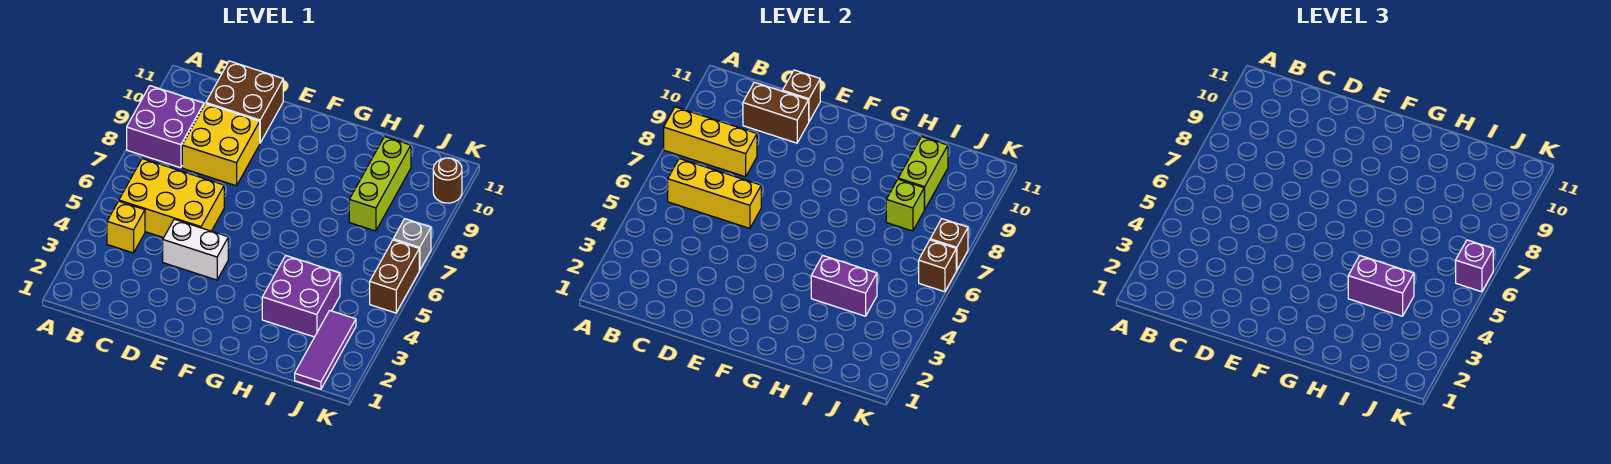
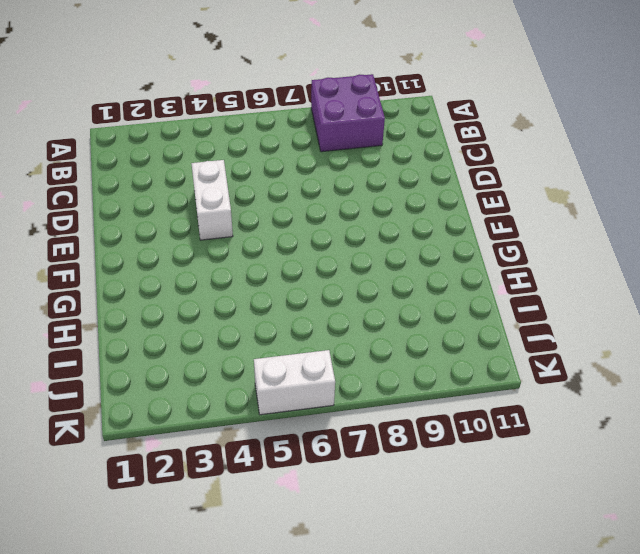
white brick K5:K6 level 1 -> brown brick K5:K6 level 1
none -> yellow brick B4 level 1
none -> yellow brick B5:D6 level 1
none -> yellow brick C8:D9 level 1

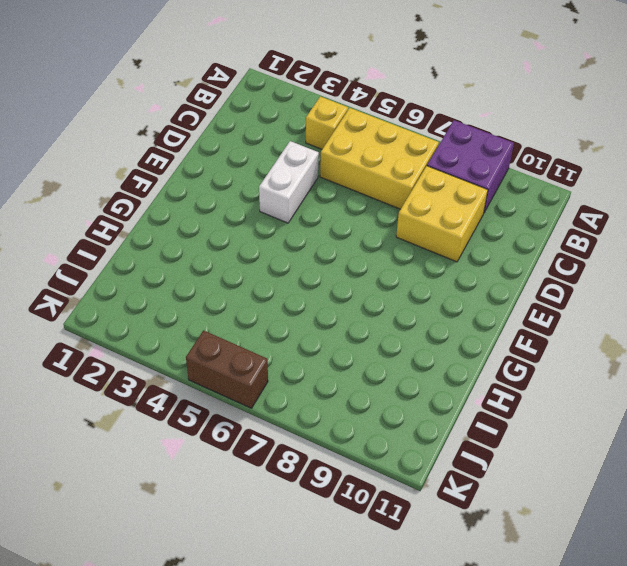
yellow brick B5:C7 level 1 -> yellow brick B5:D6 level 1
none -> brown brick C10:D11 level 1
none -> purple brick H3:I4 level 1
none -> lime brick I8:I10 level 1

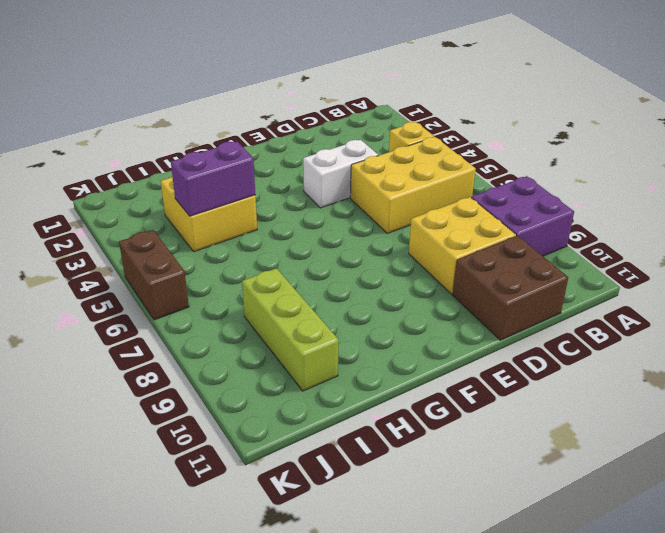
yellow brick H3:I4 level 1 -> purple brick H3:I4 level 1
none -> purple tile J1:J3 level 1
none -> grey brick K7 level 1
none -> brown round brick K10 level 1

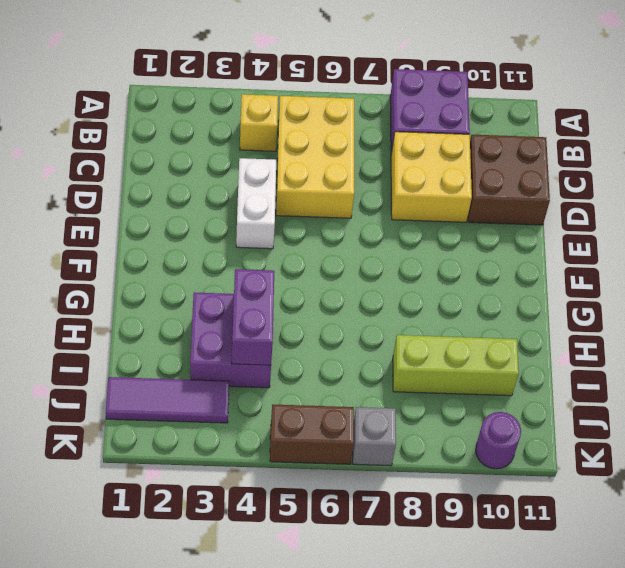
purple round brick K10 level 1 -> brown round brick K10 level 1
none -> yellow brick A8:C8 level 2
none -> yellow brick B6:D6 level 2
none -> brown brick C10:D10 level 2

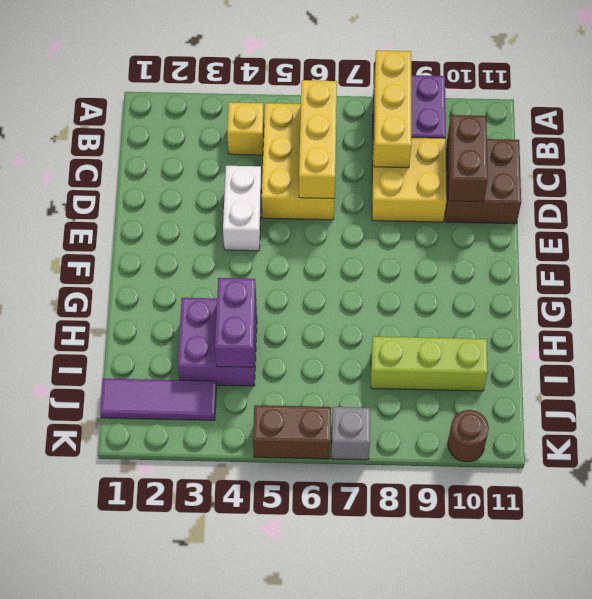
none -> brown brick D11 level 2
none -> lime brick I8 level 2
none -> lime brick I9:I10 level 2

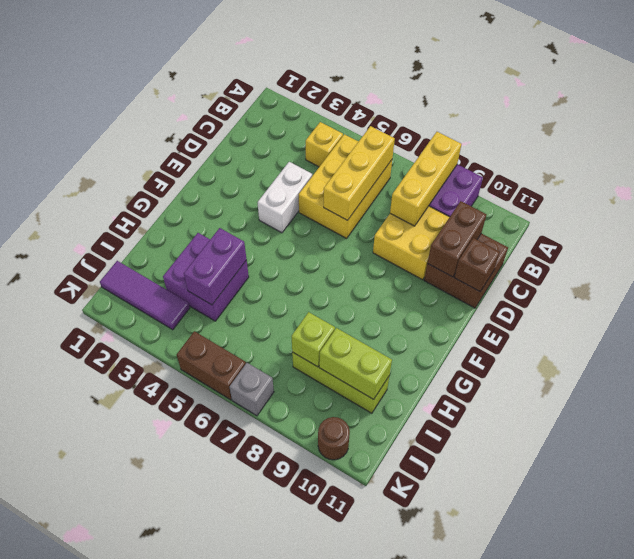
none -> brown brick K6 level 2
none -> brown brick K7 level 2
none -> purple brick H4:I4 level 3

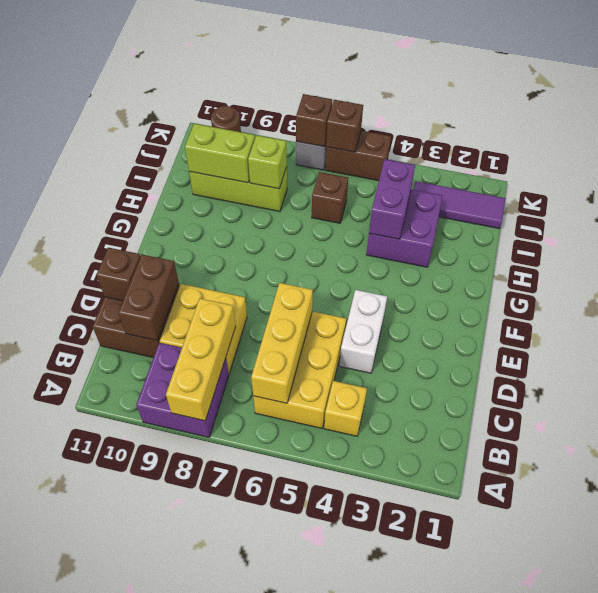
brown brick I6 level 1 -> none
none -> purple brick H4:I4 level 3
none -> purple brick K6 level 3

